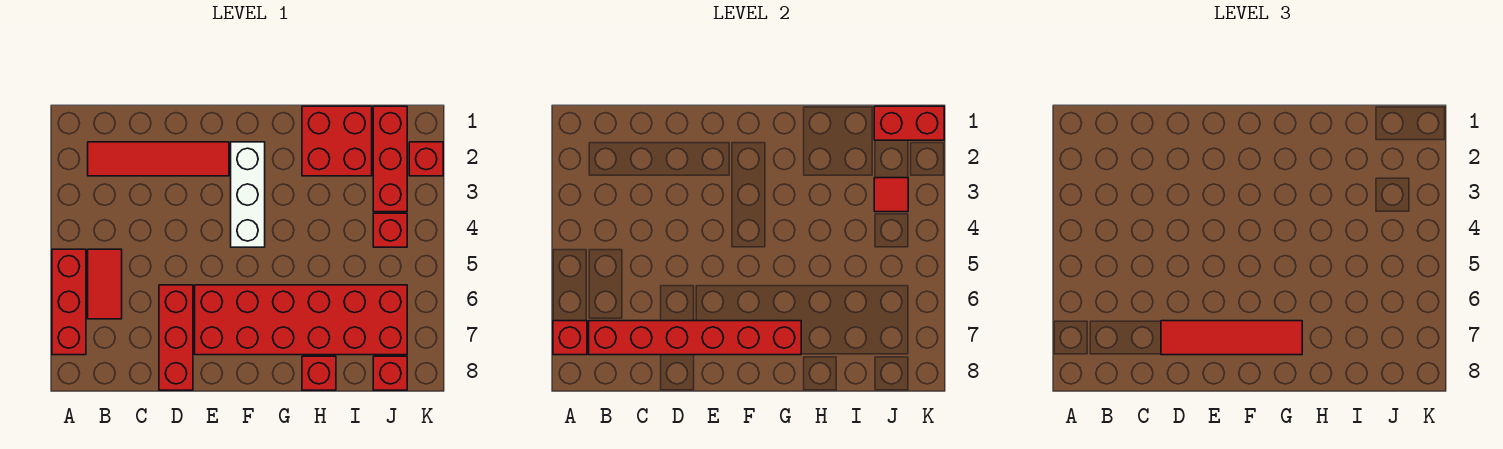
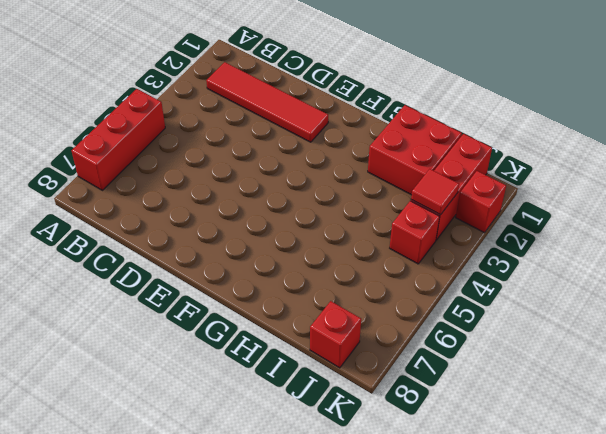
none -> red tile B5:B6 level 1
none -> red brick D6:D8 level 1
none -> red brick E6:J7 level 1

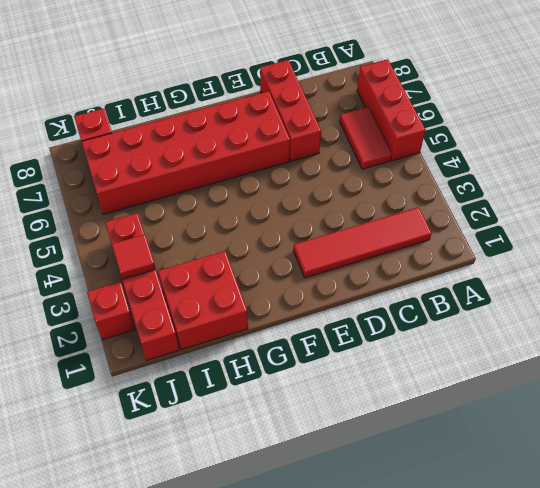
none -> white brick F2:F4 level 1
none -> red brick H8 level 1
none -> red brick A7 level 2

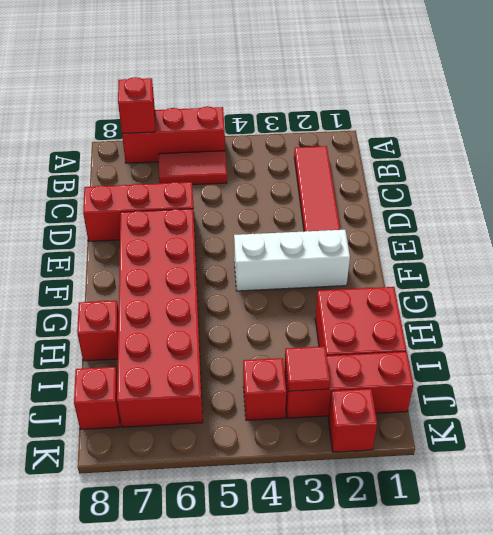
none -> red brick B7:G7 level 2
none -> red brick J1:K1 level 2
none -> red tile D7:G7 level 3

